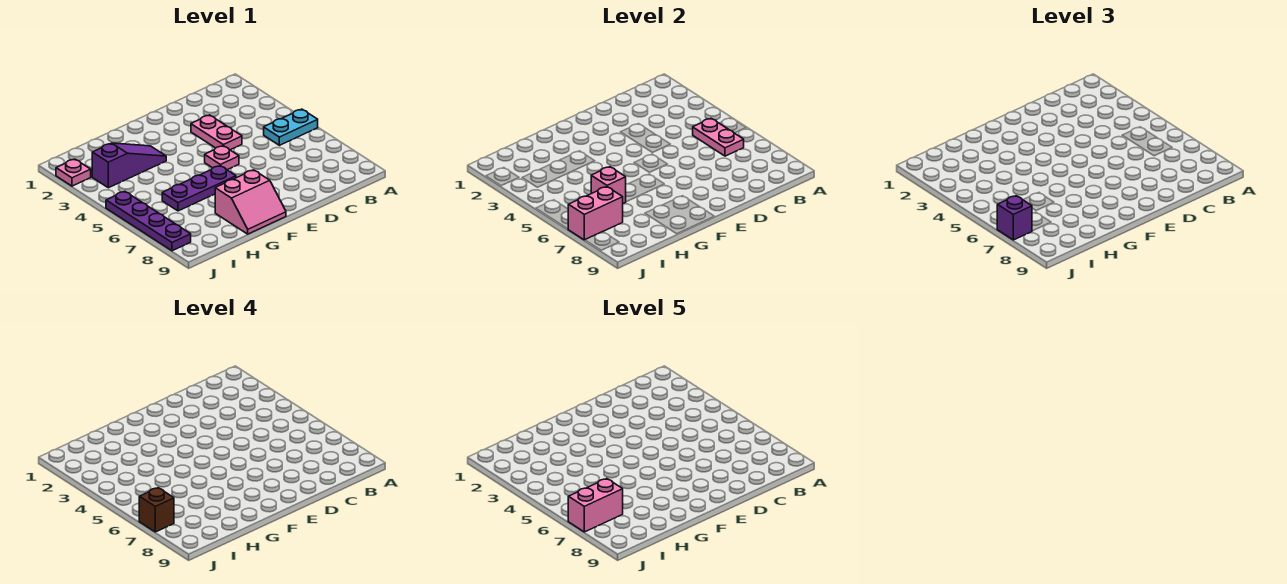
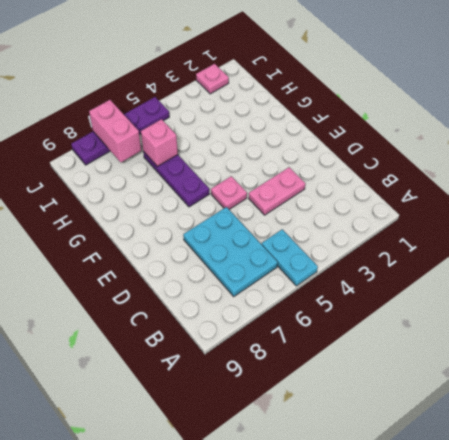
cyan plate B6:D7 level 1 -> none
none -> pink slope F8:G9 level 1 top 8
none -> purple slope G3:I3 level 1 top I
none -> pink plate B5:B6 level 2

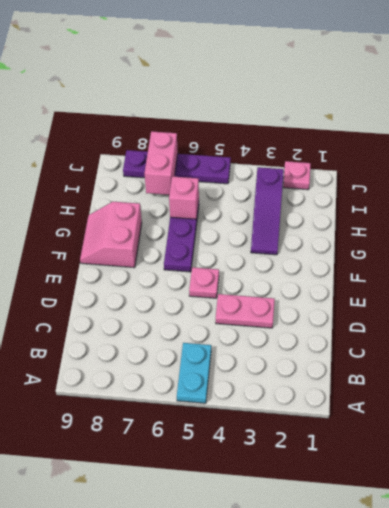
none -> pink plate B5:B6 level 2
none -> purple brick J7 level 3
none -> brown brick J7 level 4

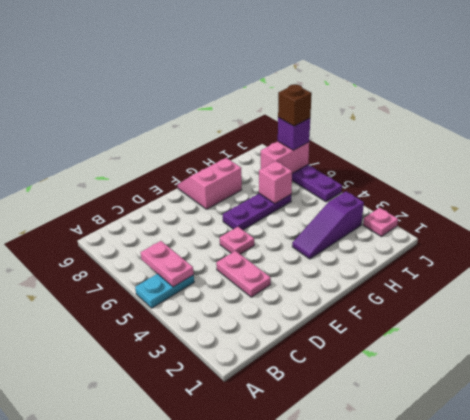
none -> pink brick I7:J7 level 5

